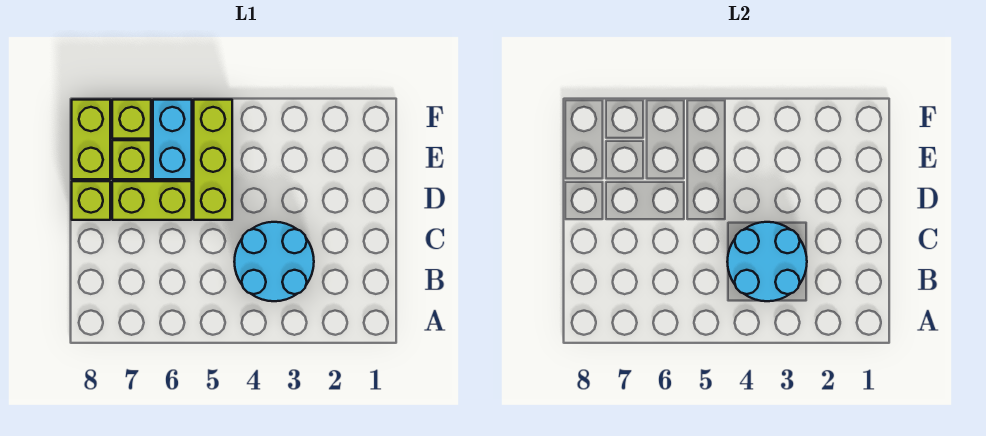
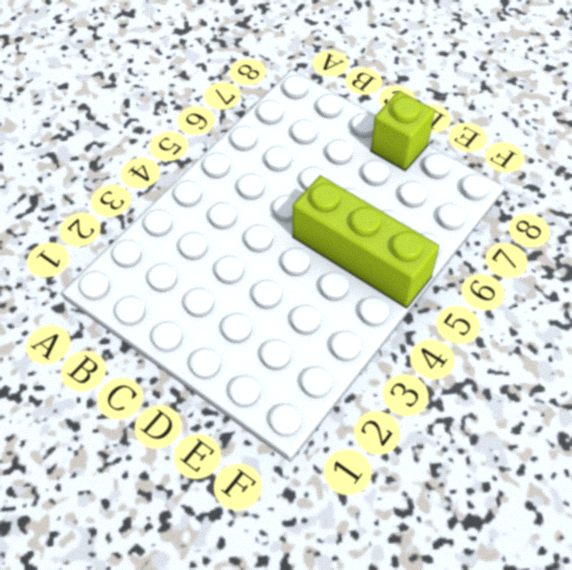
none -> cyan round brick B3:C4 level 1
none -> lime brick D6:D7 level 1

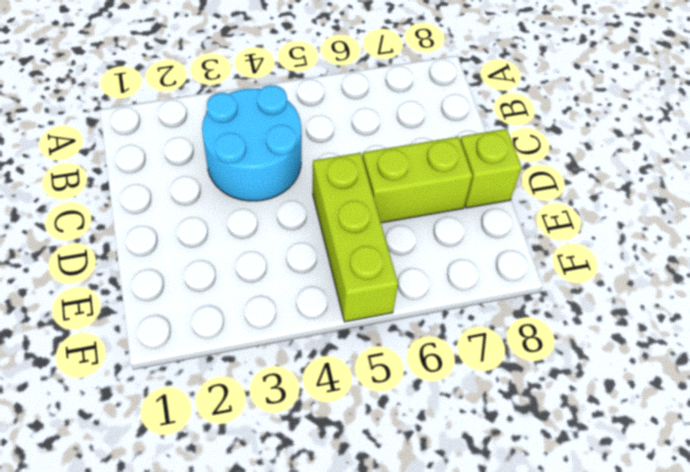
none -> cyan brick E6:F6 level 1
none -> lime brick E7 level 1

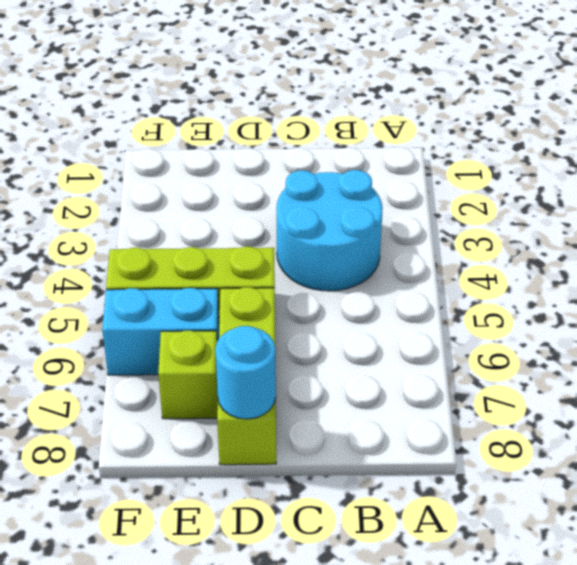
cyan round brick D8 level 2 -> none
none -> lime brick E8:F8 level 1
none -> lime brick F7 level 1

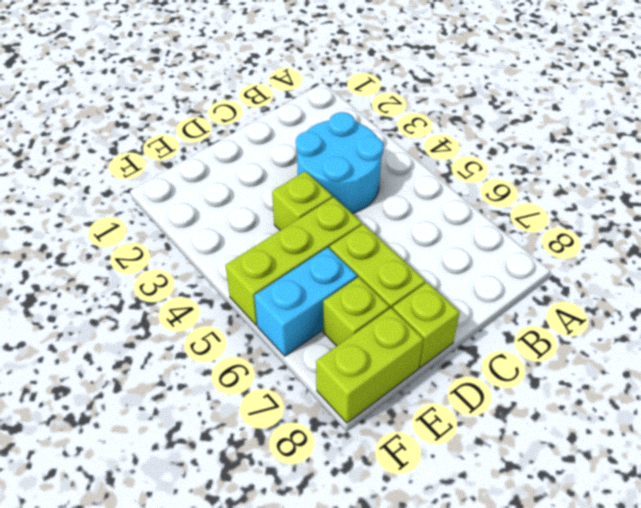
lime brick D4 level 1 -> lime brick F7 level 1
none -> cyan round brick B3:C4 level 2

